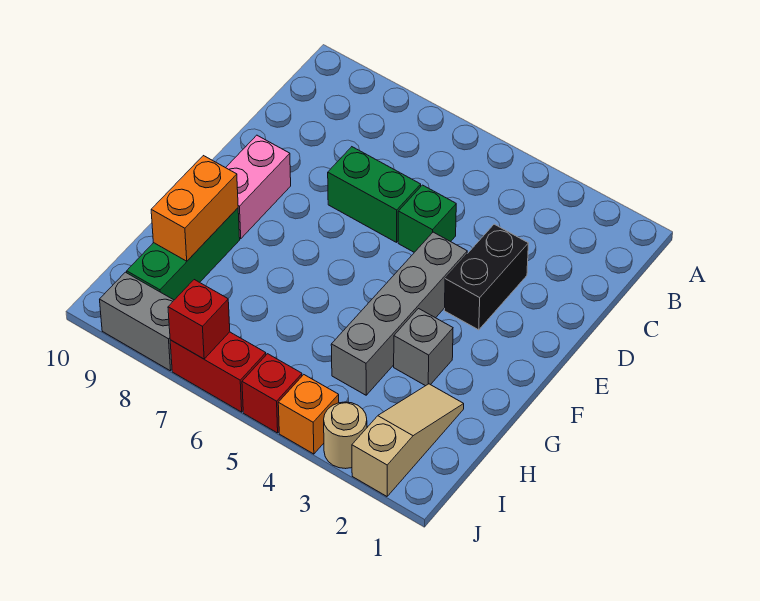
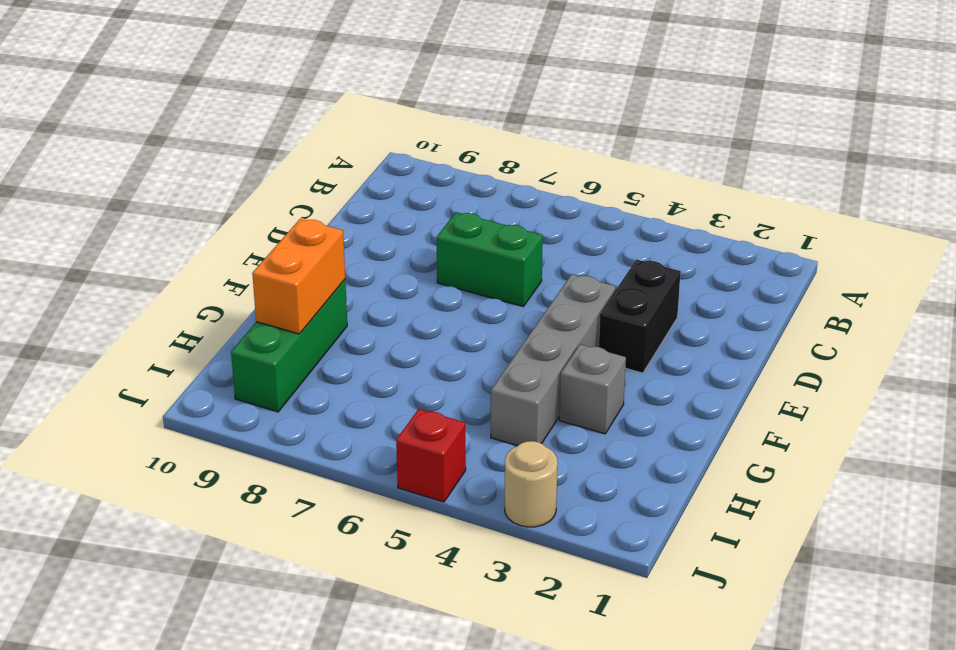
none -> green brick D5 level 1
none -> pink brick E9:F9 level 1
none -> tan slope H2:J2 level 1 top J

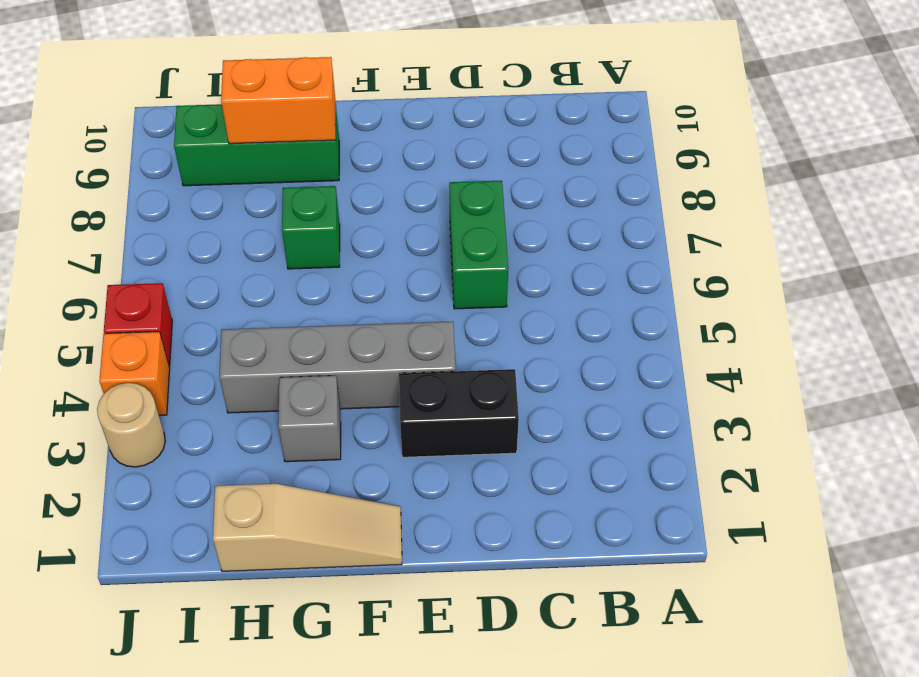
tan slope F1:H1 level 1 top H -> tan slope H2:J2 level 1 top J
green brick G7 level 1 -> green brick D5 level 1
none -> pink brick E9:F9 level 1
none -> red brick J6:J7 level 1
none -> grey brick J8:J9 level 1

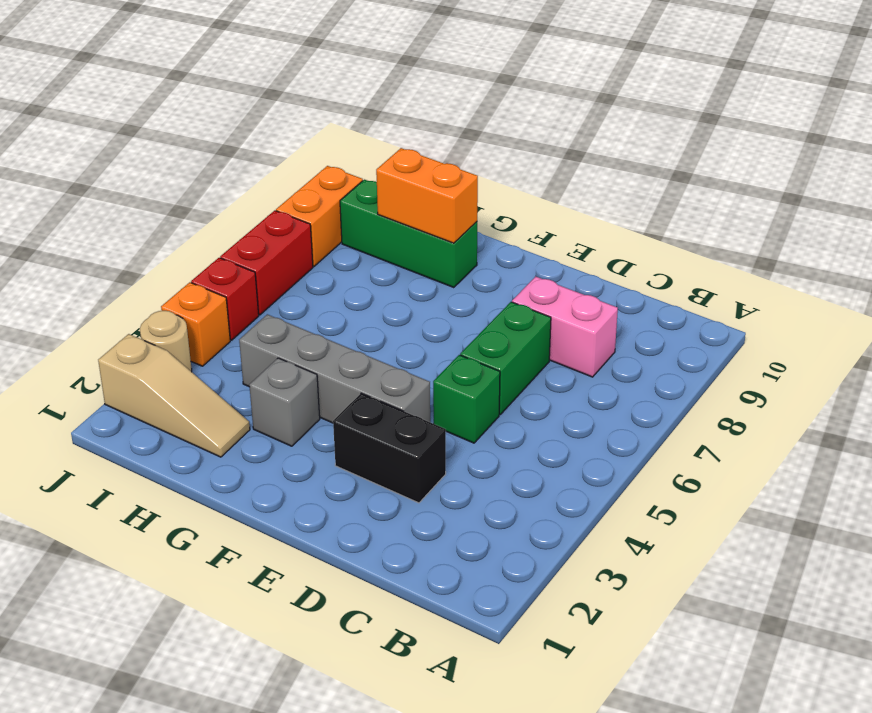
pink brick C8:D8 level 1 -> pink brick E9:F9 level 1
orange brick J8:J9 level 1 -> grey brick J8:J9 level 1
none -> red brick J7 level 2

